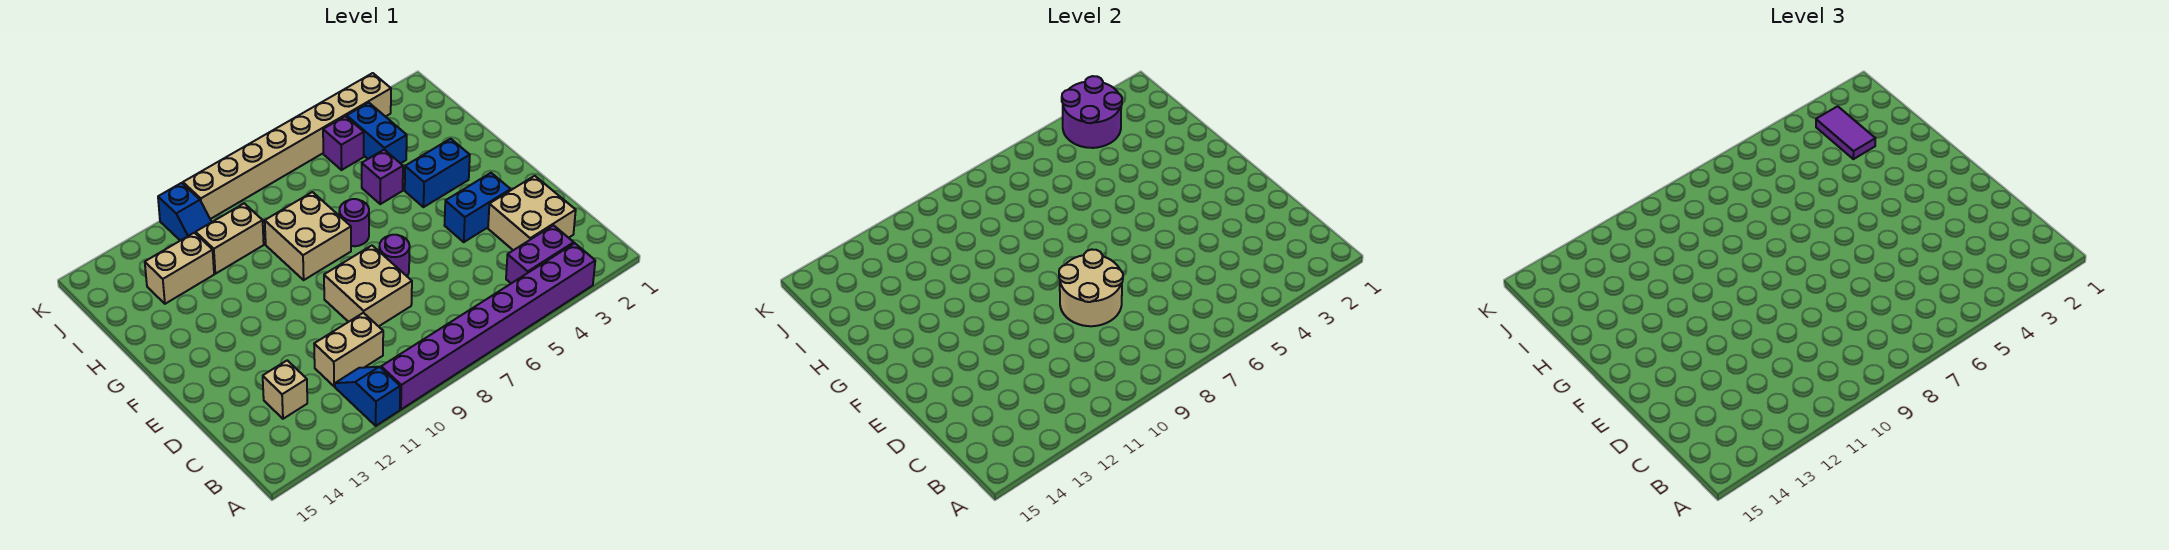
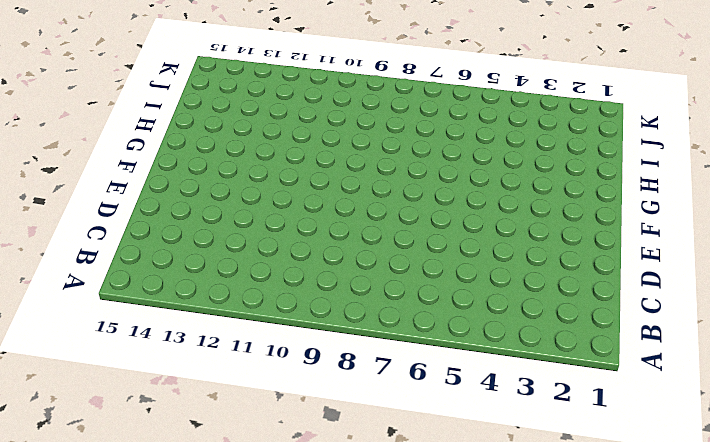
none -> purple brick A3:A10 level 1
none -> blue slope A11:B11 level 1 top A
none -> purple brick B3:B4 level 1

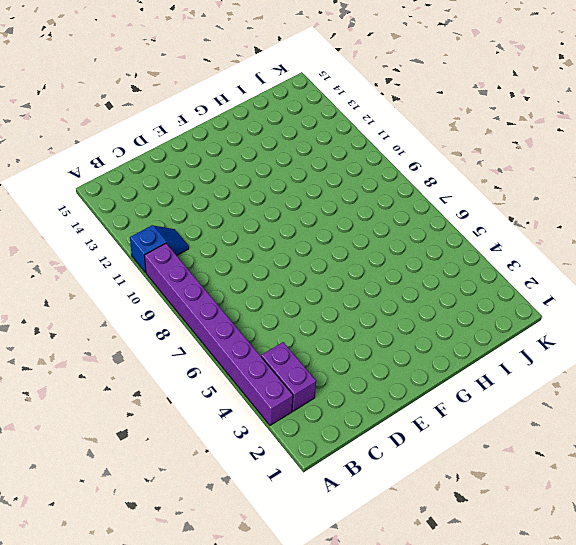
none -> tan brick C2:D3 level 1
none -> tan brick C10:C11 level 1
none -> tan brick C13 level 1

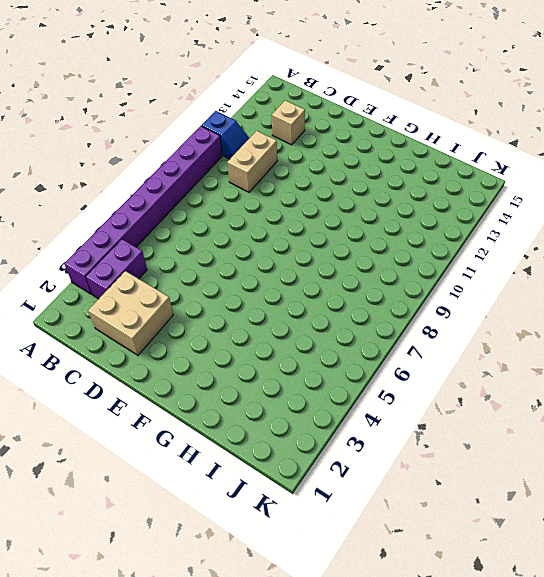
none -> tan brick D8:E9 level 1
none -> blue brick E3:E4 level 1
none -> purple round brick E7 level 1

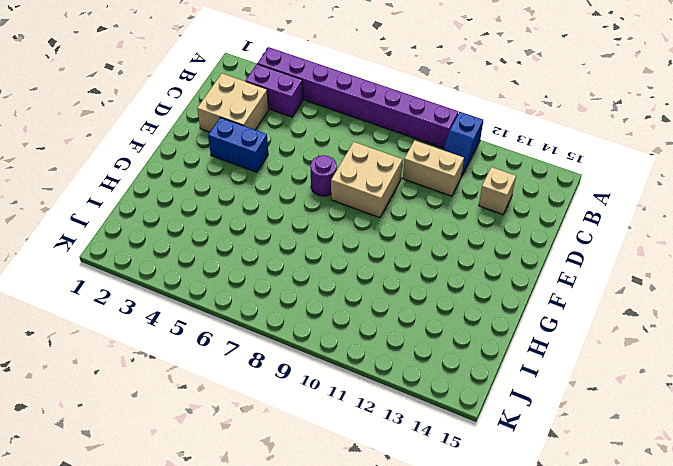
none -> blue brick G3:G4 level 1
none -> purple round brick G7 level 1
none -> tan brick G8:H9 level 1

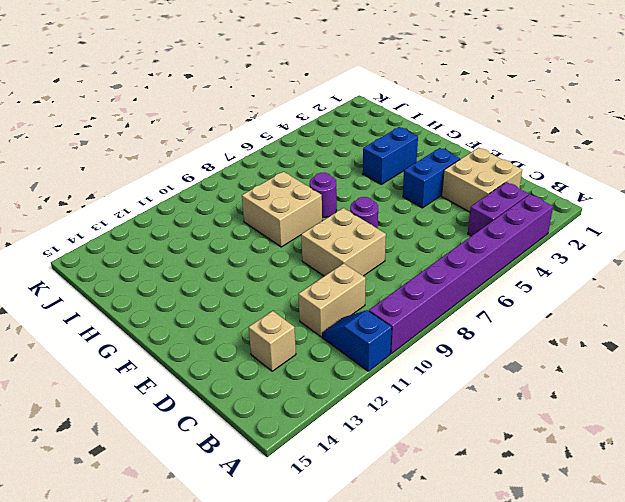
none -> purple brick H5 level 1
none -> blue brick I4:J4 level 1
none -> tan brick I10:I11 level 1

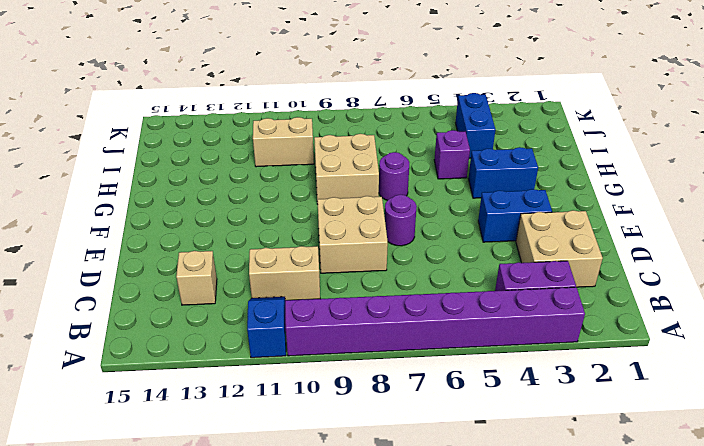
none -> tan brick I12:I13 level 1
none -> purple brick J5 level 1
none -> blue slope J11:K11 level 1 top K

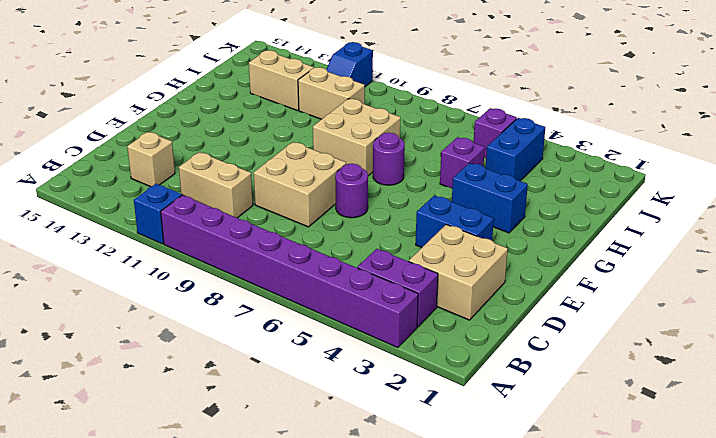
none -> tan brick K3:K10 level 1
none -> tan round brick D8:E9 level 2
none -> purple round brick J3:K4 level 2

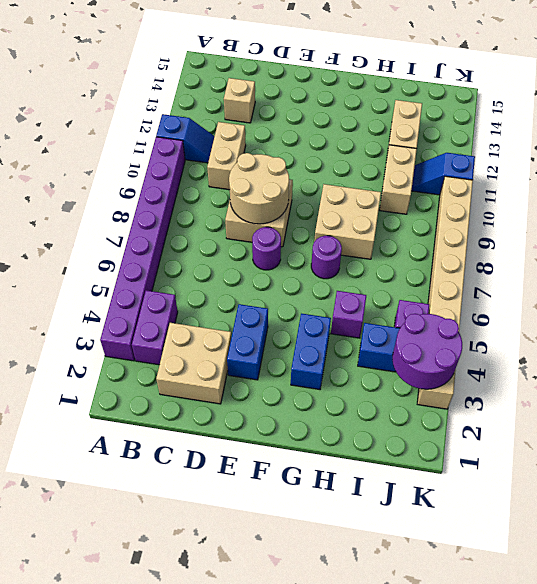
none -> purple tile I3:J3 level 3

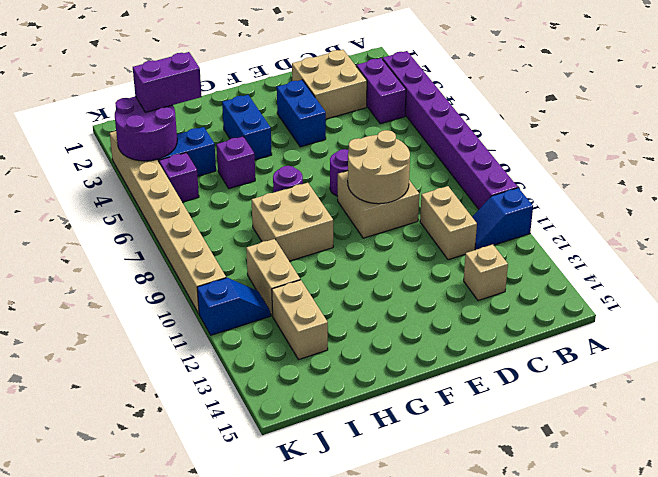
purple brick I3:J3 level 3 -> purple tile I3:J3 level 3

